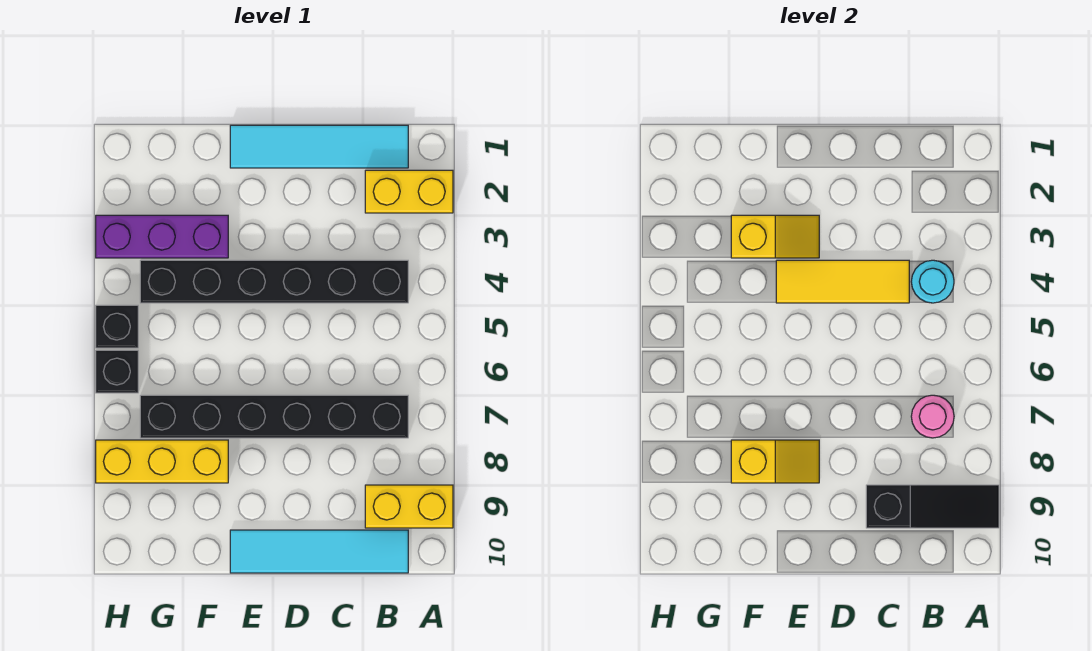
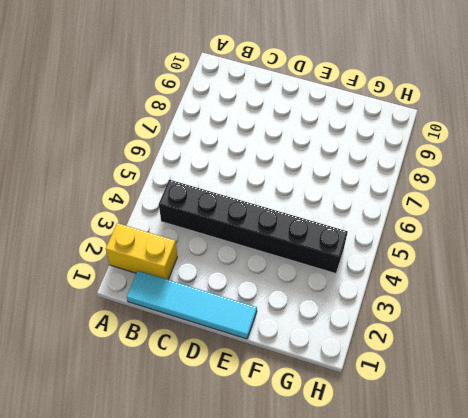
none -> yellow brick A9:B9 level 1
none -> black brick B7:G7 level 1
none -> cyan tile B10:E10 level 1

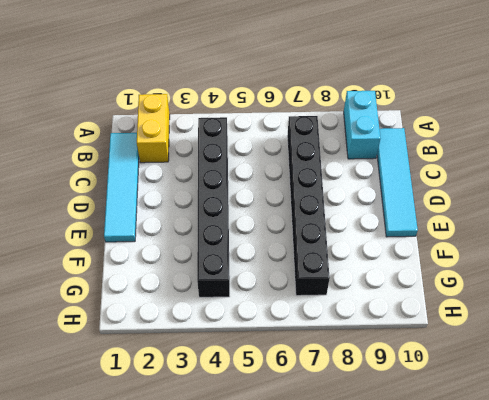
cyan brick A9:B9 level 1 -> yellow brick A9:B9 level 1
none -> purple brick F3:H3 level 1
none -> yellow brick F8:H8 level 1
none -> black brick H5 level 1

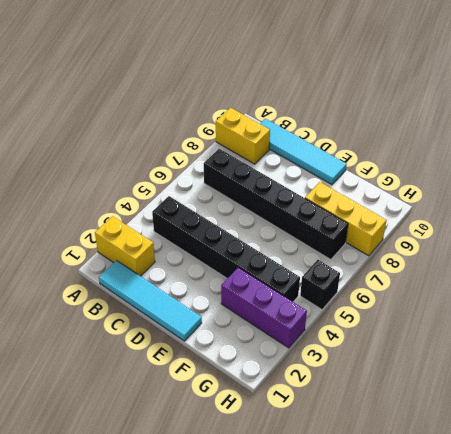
none -> black brick H6 level 1
none -> black slope A9:C9 level 2 top C
none -> cyan round brick B4 level 2

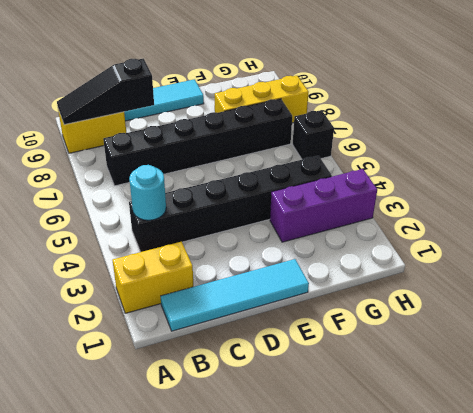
none -> black brick H5 level 1
none -> pink round brick B7 level 2
none -> yellow tile C4:E4 level 2

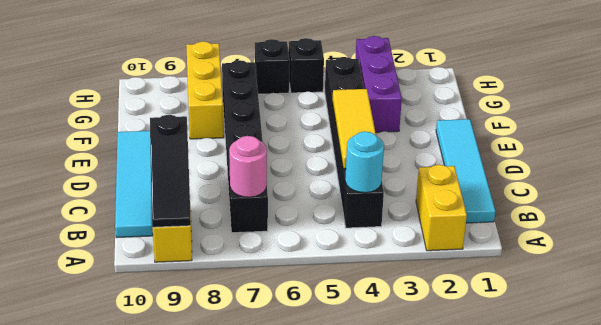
none -> yellow slope E3:F3 level 2 top F
none -> yellow slope E8:F8 level 2 top F

